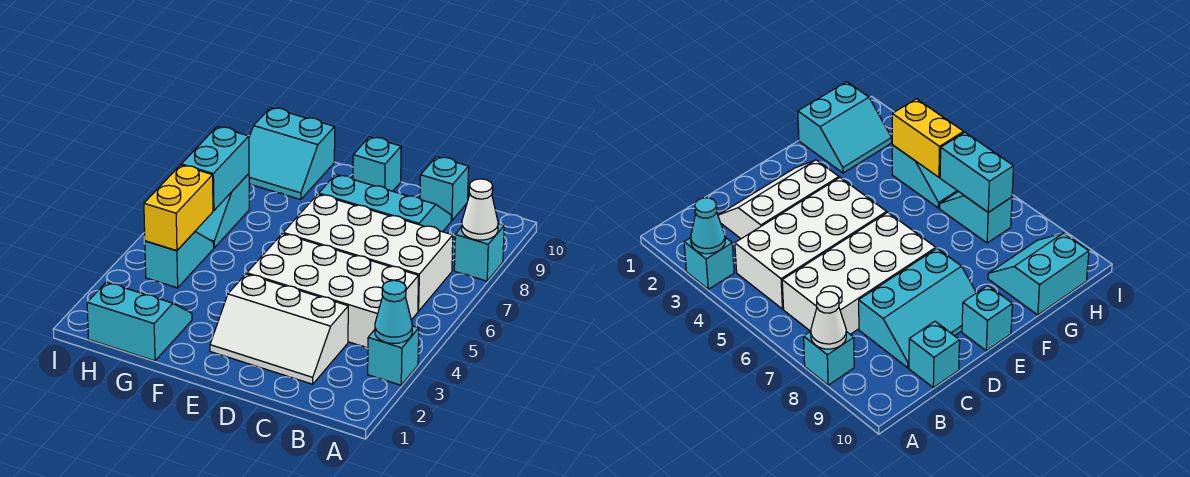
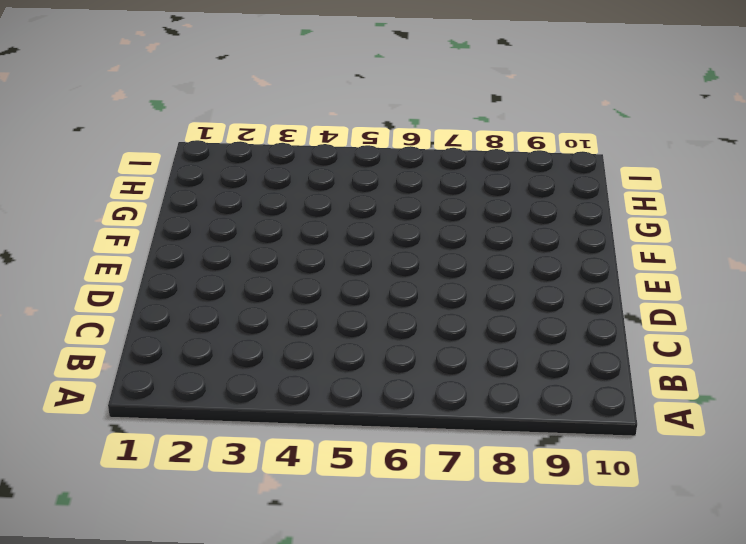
none -> cyan brick A3 level 1
none -> cyan brick A8 level 1
none -> white brick B4:E5 level 1

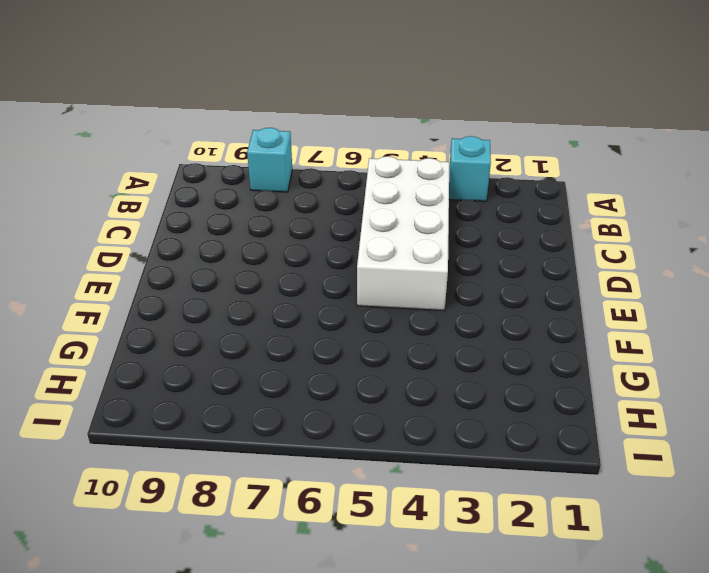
none -> white brick B6:E7 level 1
none -> white slope C2:E3 level 1 top 3
none -> cyan slope C8:E9 level 1 top 8

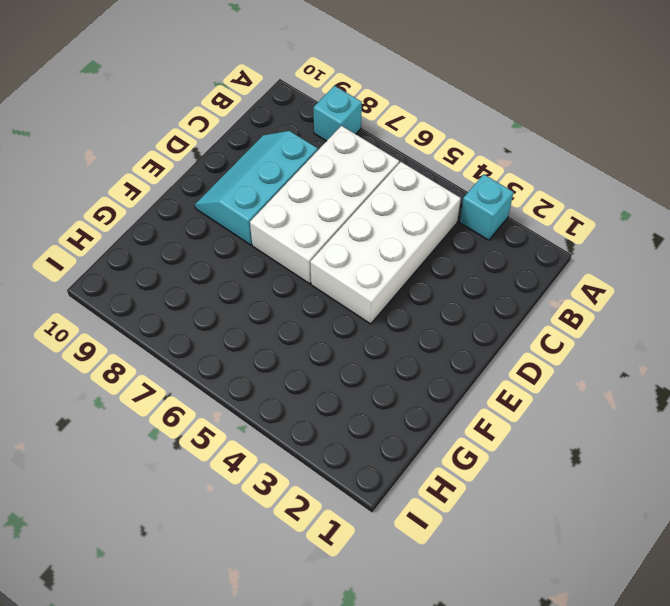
none -> white slope C2:E3 level 1 top 3
none -> cyan brick C10 level 1
none -> cyan brick E10 level 1

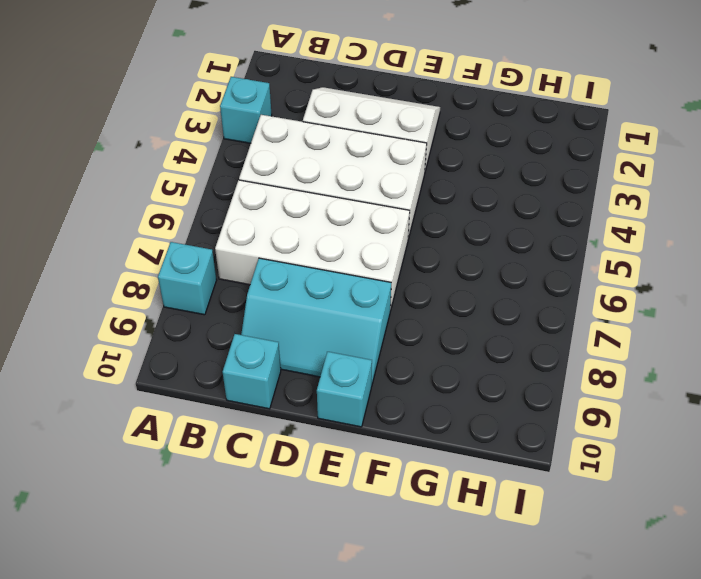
none -> cyan slope G1:H2 level 1 top 1
none -> cyan slope G9:H10 level 1 top 10
none -> cyan slope H4:H5 level 1 top 4

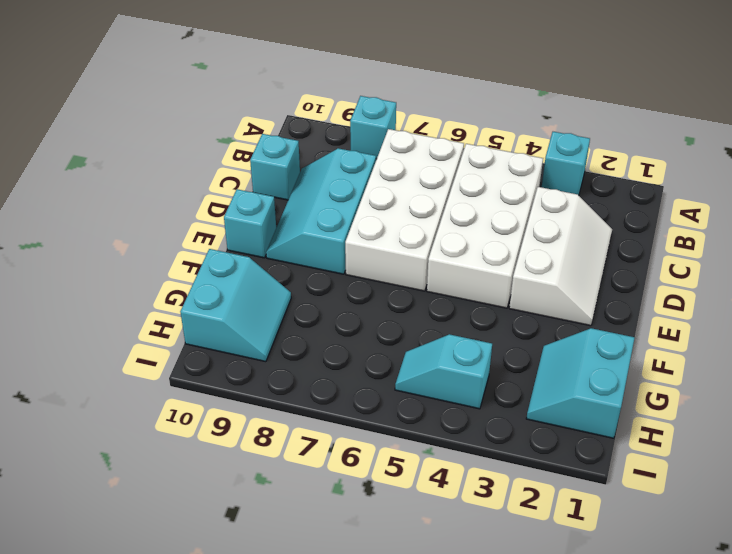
none -> cyan slope H6:H7 level 1 top 7
none -> cyan cone A3 level 2
none -> white cone A8 level 2

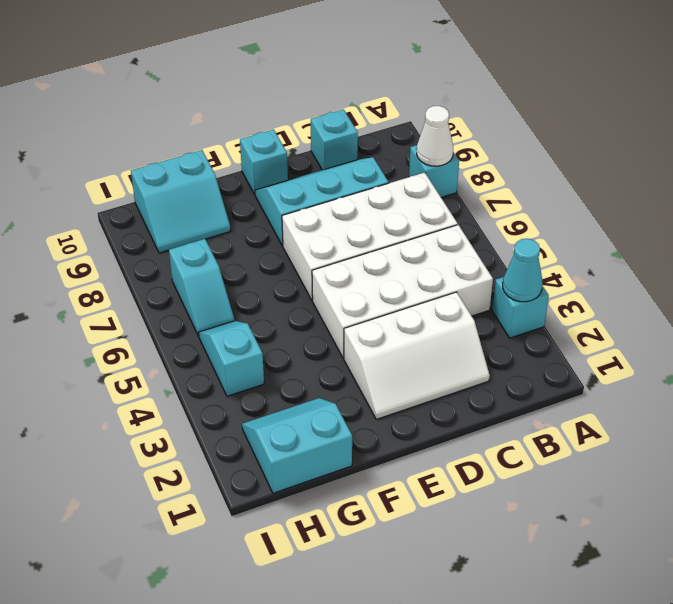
none -> yellow brick H4:H5 level 2
none -> cyan brick H6:H7 level 2

